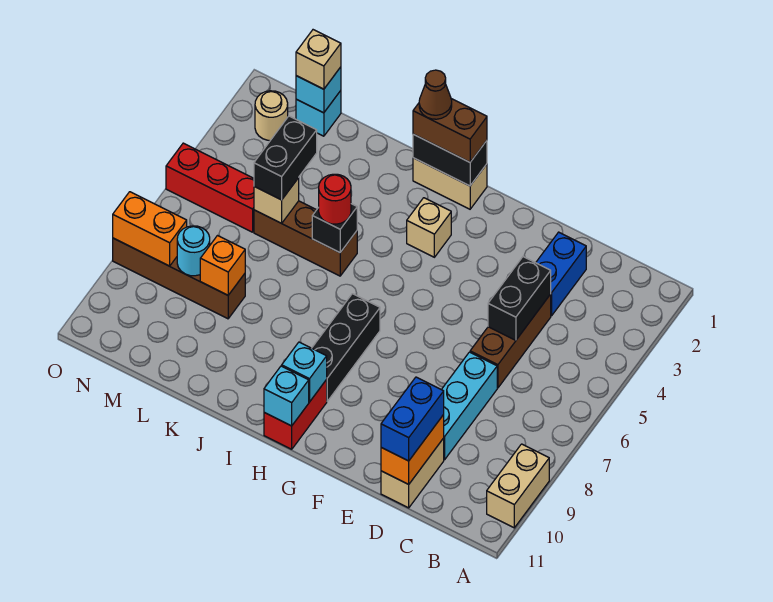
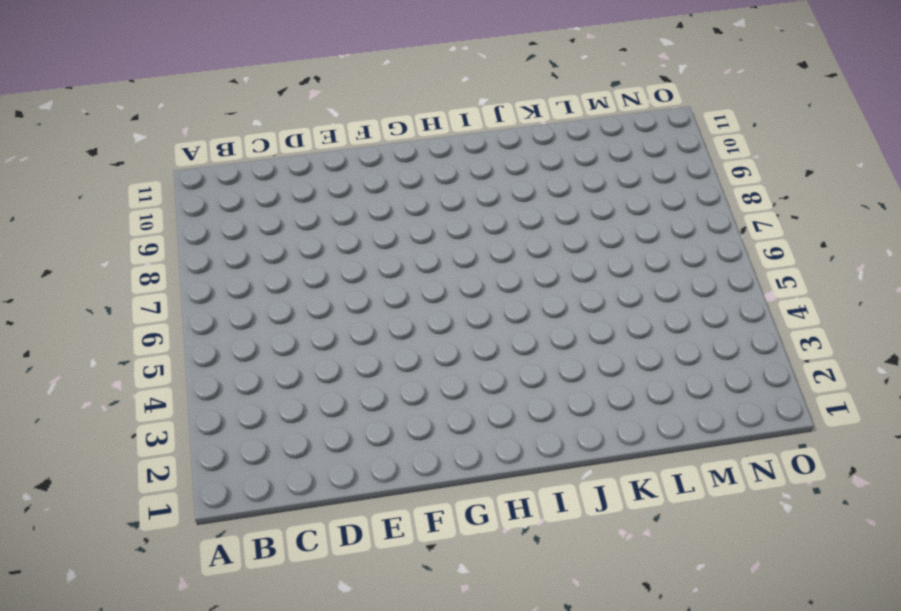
none -> tan brick A9:A10 level 1
none -> blue brick D2:D3 level 1
none -> brown brick D4:D6 level 1
none -> cyan brick D7:D9 level 1

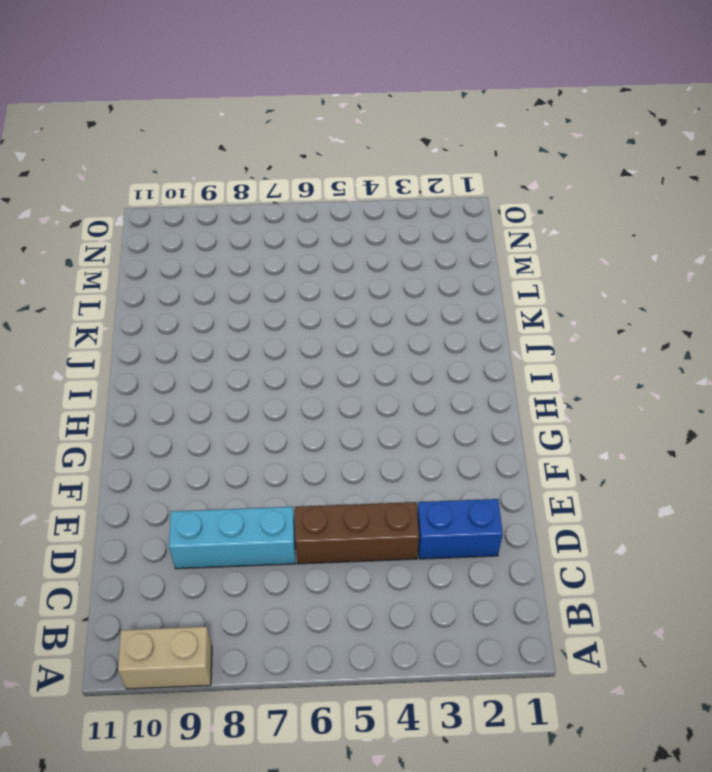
none -> tan brick D10:D11 level 1
none -> tan brick H1:I1 level 1
none -> tan brick H3 level 1
none -> black brick H7:H9 level 1

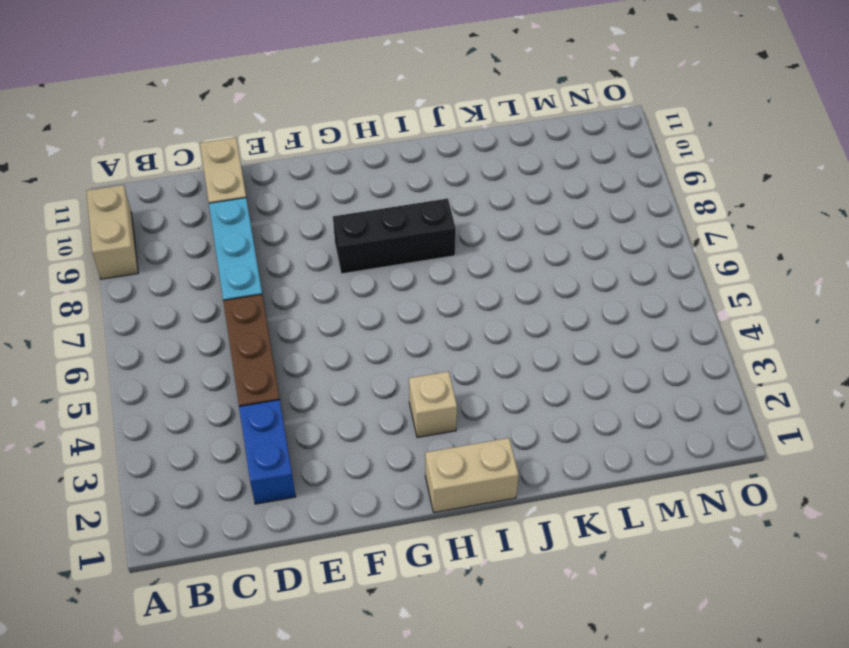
black brick G8:I8 level 1 -> black brick H7:H9 level 1
none -> red brick H10:H11 level 1
none -> brown brick J5:L5 level 1
none -> brown brick L8:O8 level 1
none -> cyan brick M1 level 1

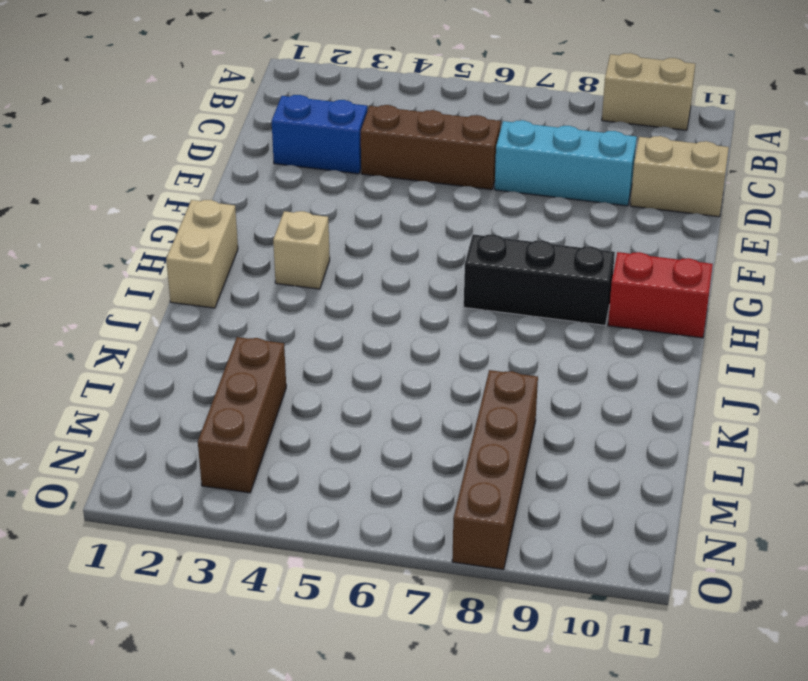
brown brick L3:N3 level 1 -> brown brick J5:L5 level 1
none -> cyan brick M1 level 1
none -> red brick M5:O5 level 1
none -> tan round brick N2 level 1
none -> black brick D4:D5 level 2

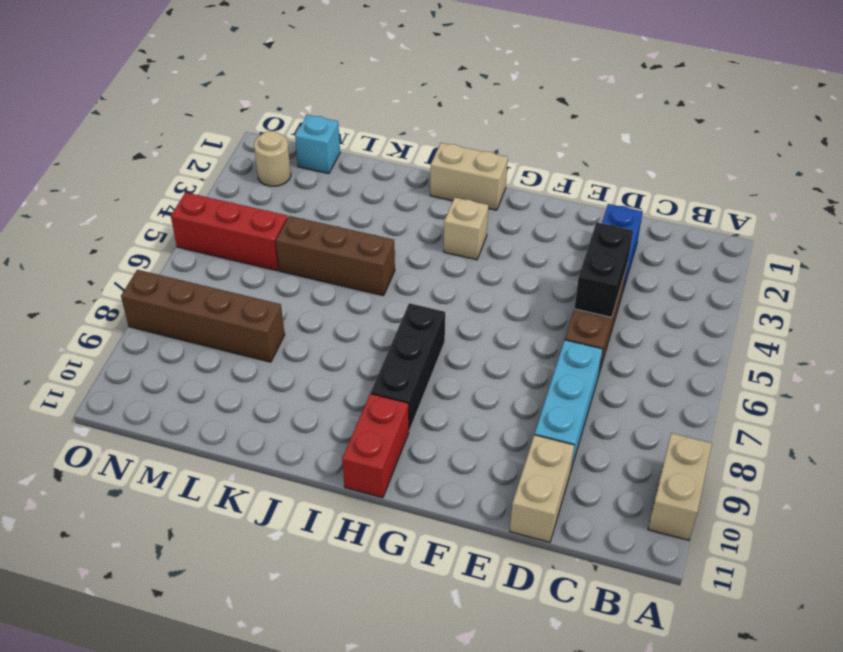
none -> orange brick D10:D11 level 2
none -> black brick H1:I1 level 2
none -> cyan brick H10 level 2
none -> cyan brick H11 level 2

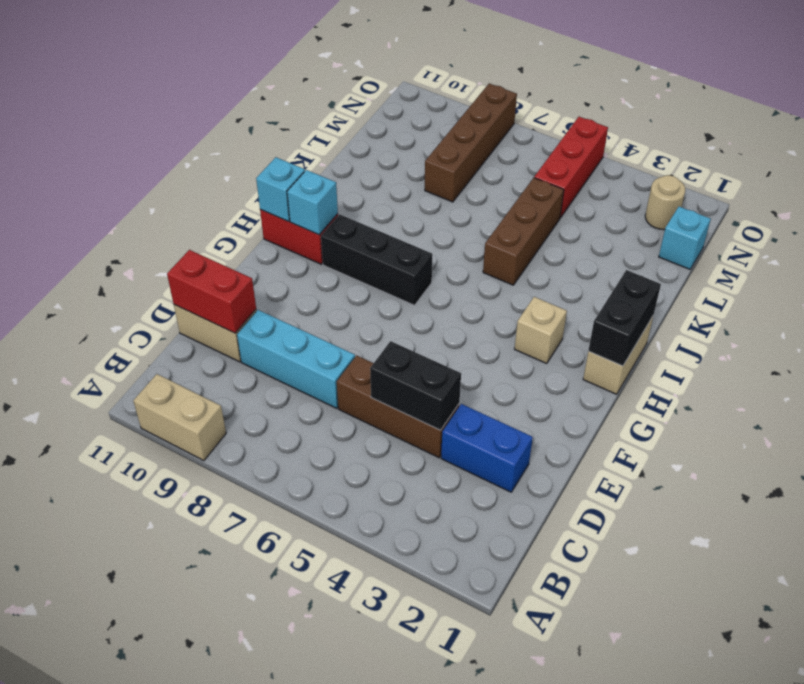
red brick D10:D11 level 2 -> orange brick D10:D11 level 2
none -> black brick J5 level 2
none -> tan brick L5 level 2
none -> orange brick L8 level 2
none -> cyan brick M1 level 2

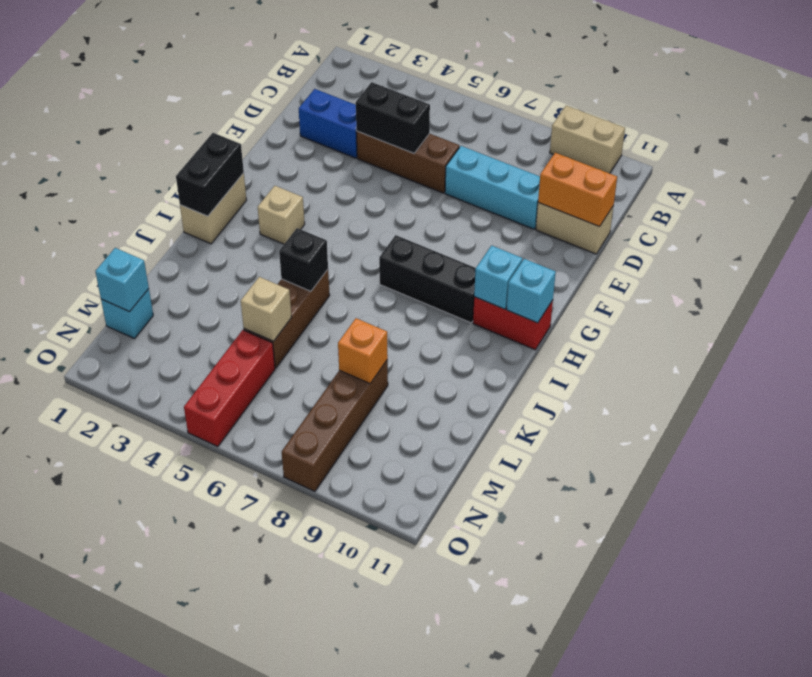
none -> tan round brick N2 level 1
none -> cyan round brick M8 level 2
none -> orange brick N8:O8 level 2
none -> blue brick D10:D11 level 3

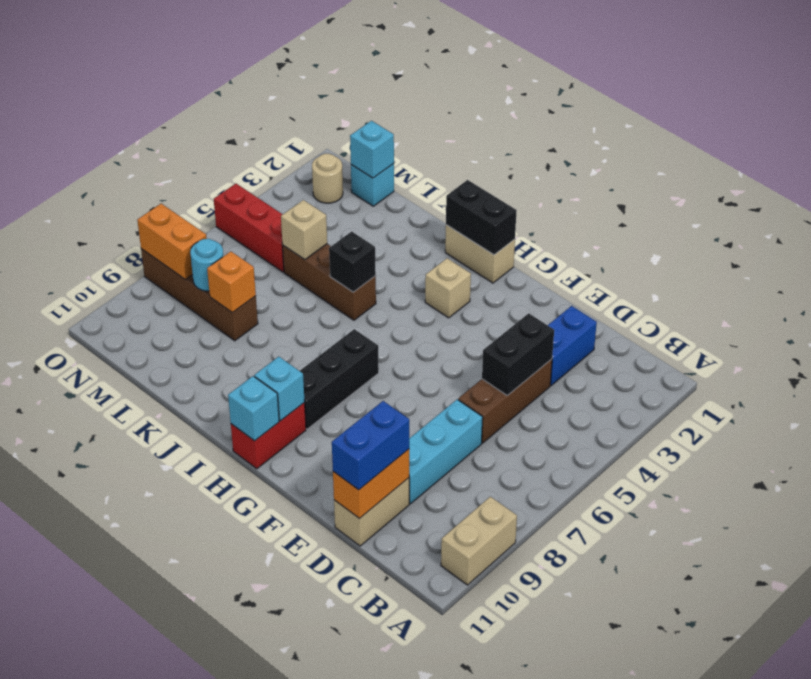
none -> brown brick H1:I1 level 3
none -> red round brick J5 level 3
none -> black brick L4:L5 level 3
none -> tan brick M1 level 3

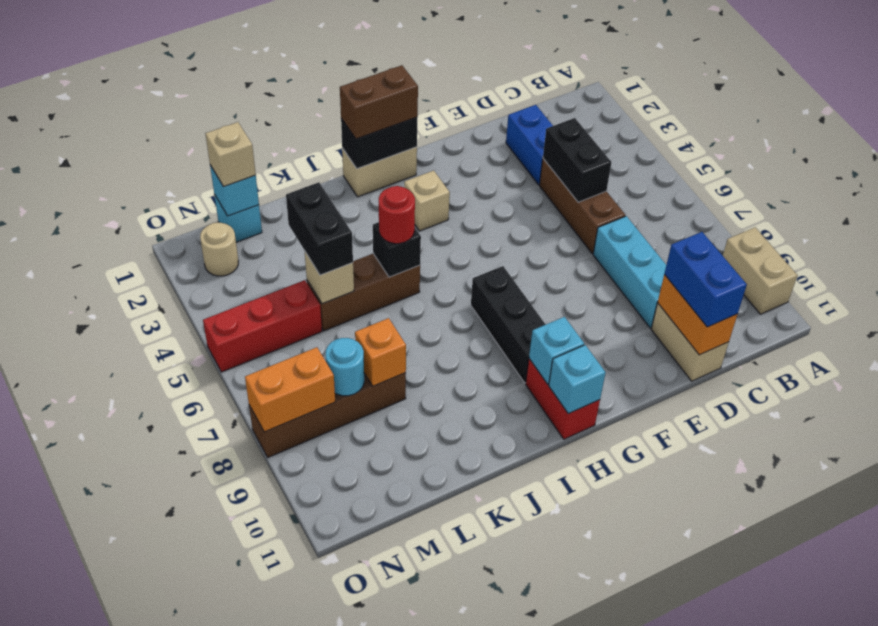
none -> brown cone I1 level 4

